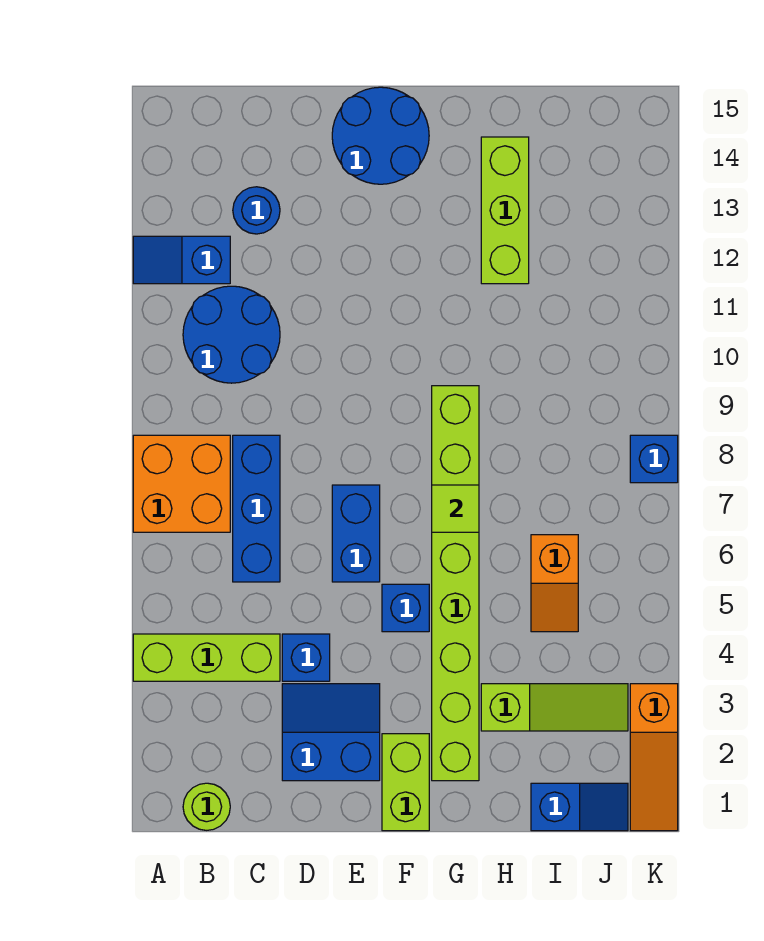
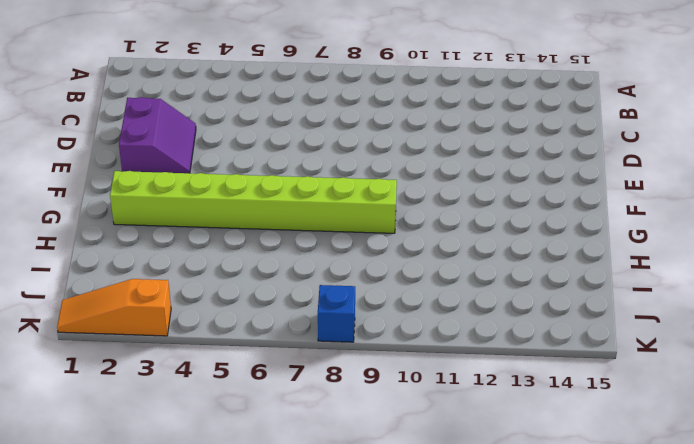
purple slope D2:E3 level 1 top 2 -> blue slope D2:E3 level 1 top 2
none -> lime brick A4:C4 level 1
none -> orange brick A7:B8 level 1
none -> blue slope A12:B12 level 1 top B

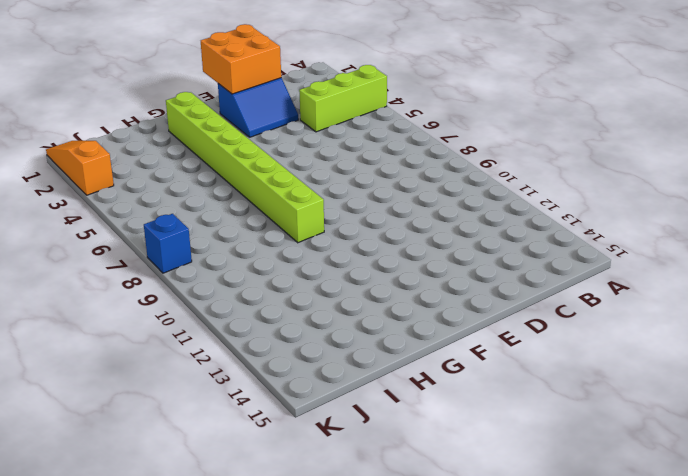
orange brick D1:E2 level 2 -> orange brick A7:B8 level 1
none -> blue slope A12:B12 level 1 top B
none -> lime round brick B1 level 1
none -> blue round brick B10:C11 level 1

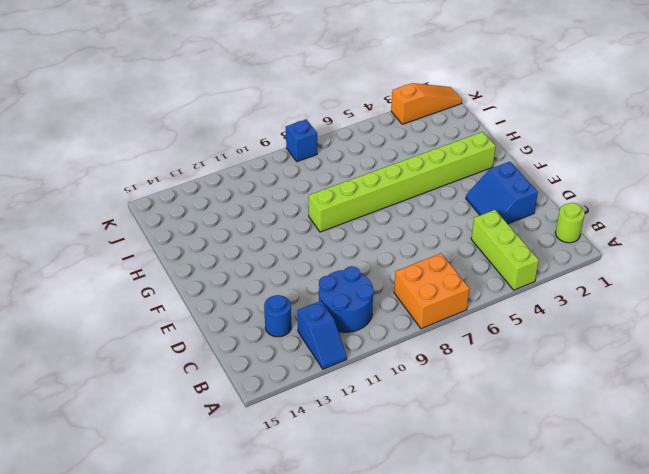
none -> blue brick C6:C8 level 1
none -> blue brick D4 level 1
none -> blue brick E6:E7 level 1

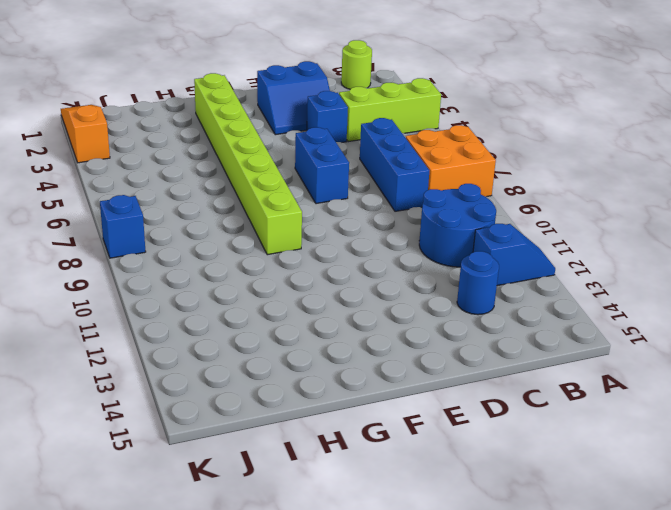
none -> blue round brick E14:F15 level 1
none -> lime brick F1:F2 level 1
none -> blue brick F5 level 1

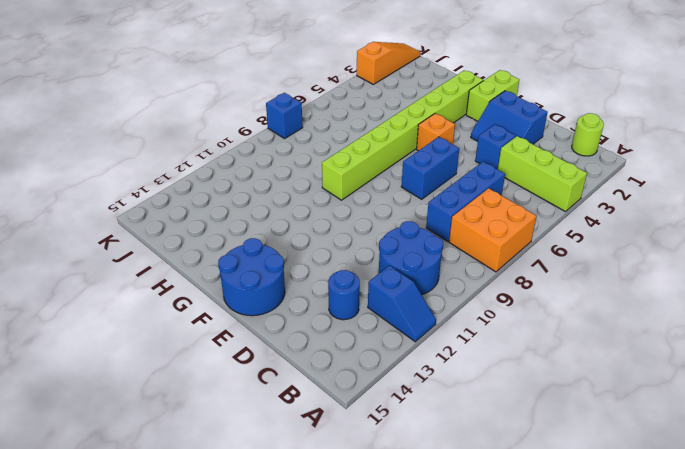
orange brick F5 level 1 -> blue brick F5 level 1
none -> lime slope H3:J3 level 1 top H
none -> lime brick H12:H14 level 1
none -> blue slope I1:J1 level 1 top I

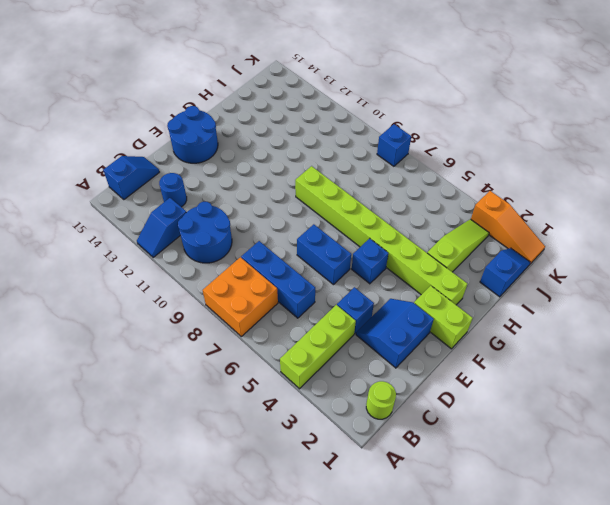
blue slope B15:C15 level 1 top B -> none
none -> lime brick H12:H14 level 1
none -> orange slope I5:I6 level 1 top 6
none -> lime tile G7 level 2

